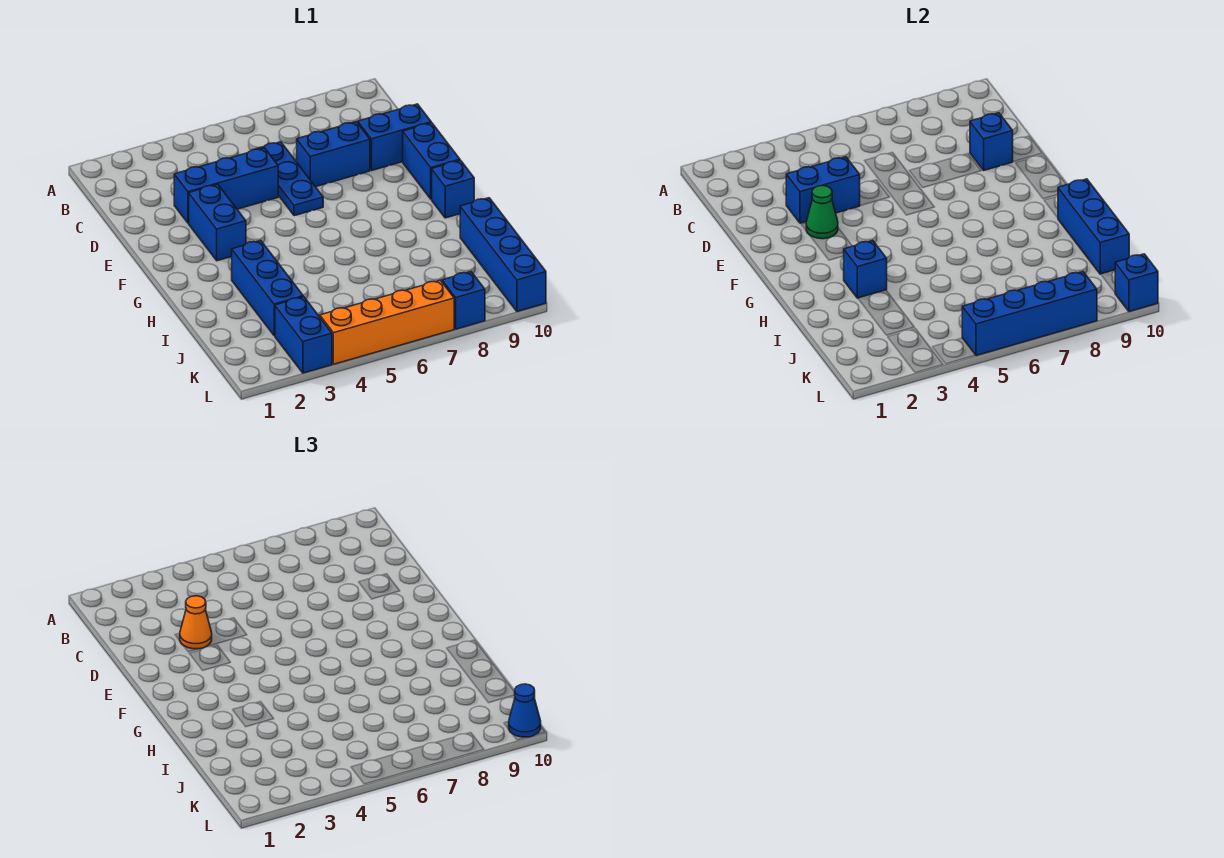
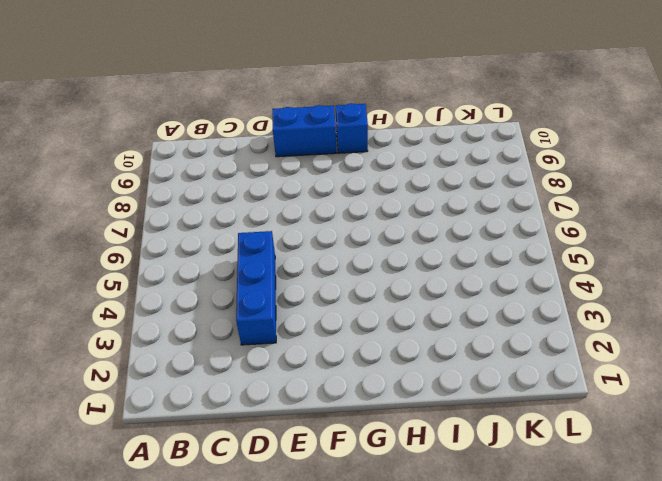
none -> blue plate C6:E6 level 1
none -> blue brick D7:D8 level 1
none -> blue brick D9:D10 level 1

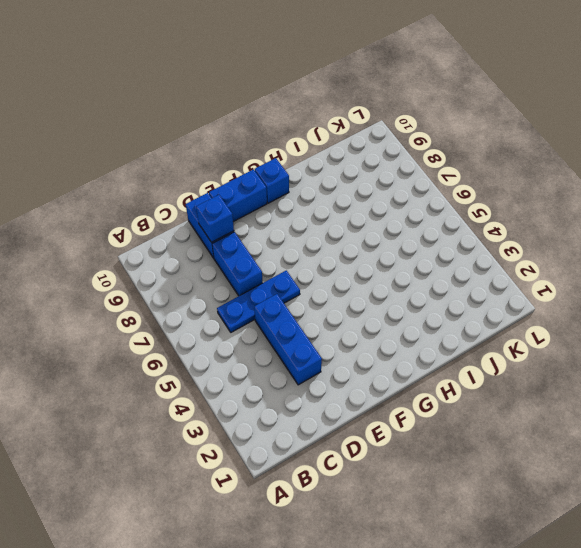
none -> blue brick E3:F3 level 1
none -> blue brick H3:J3 level 1
none -> blue brick I10:L10 level 1

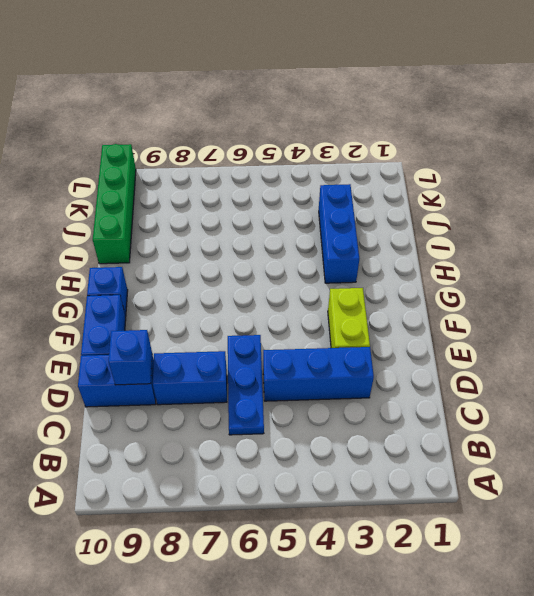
lime brick E3:F3 level 1 -> blue brick E3:F3 level 1
green brick I10:L10 level 1 -> blue brick I10:L10 level 1
none -> blue brick K3:L3 level 1
none -> orange brick L4:L7 level 1
none -> blue brick L8 level 1

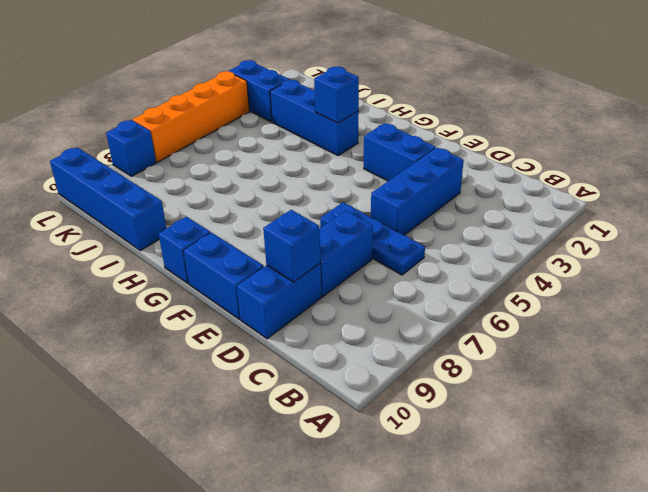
none -> blue brick D3:D4 level 2
none -> green cone E3 level 2
none -> blue brick H10:J10 level 2

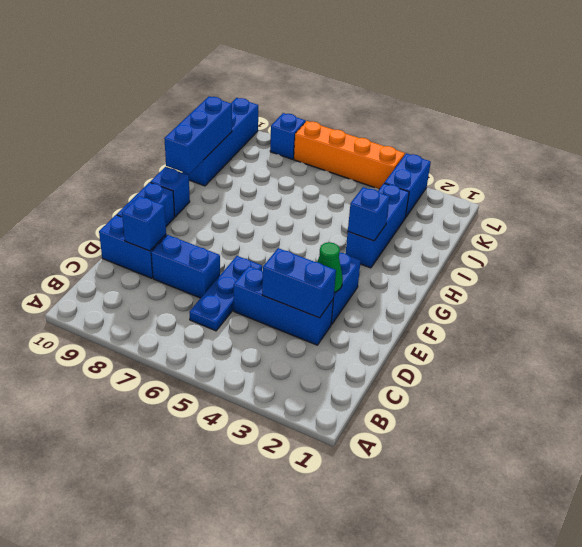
none -> blue brick L5:L8 level 2
none -> blue brick L10 level 2
none -> orange cone D3 level 3

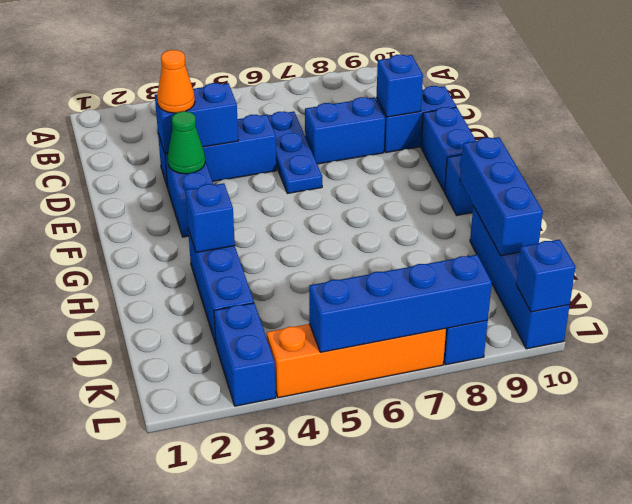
none -> blue cone L10 level 3

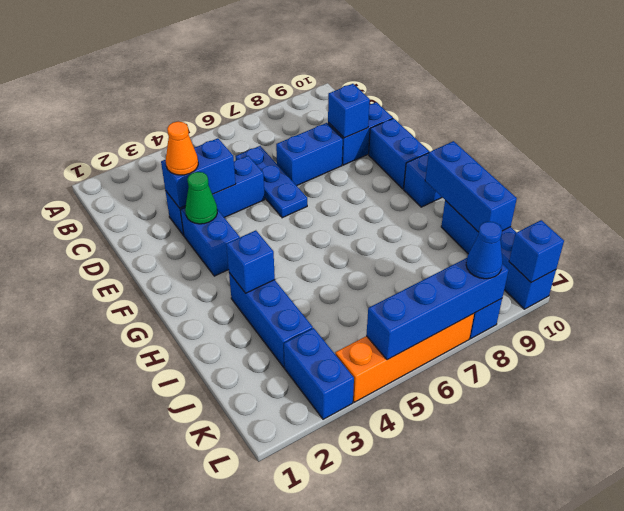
blue cone L8 level 3 -> blue cone L10 level 3

